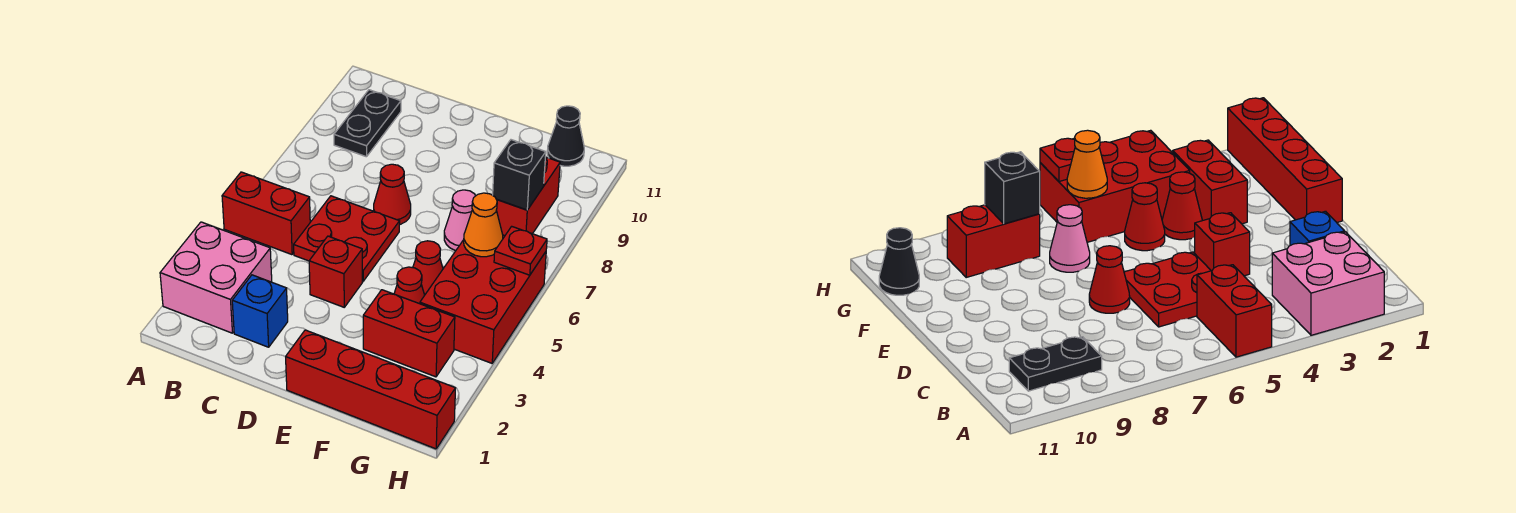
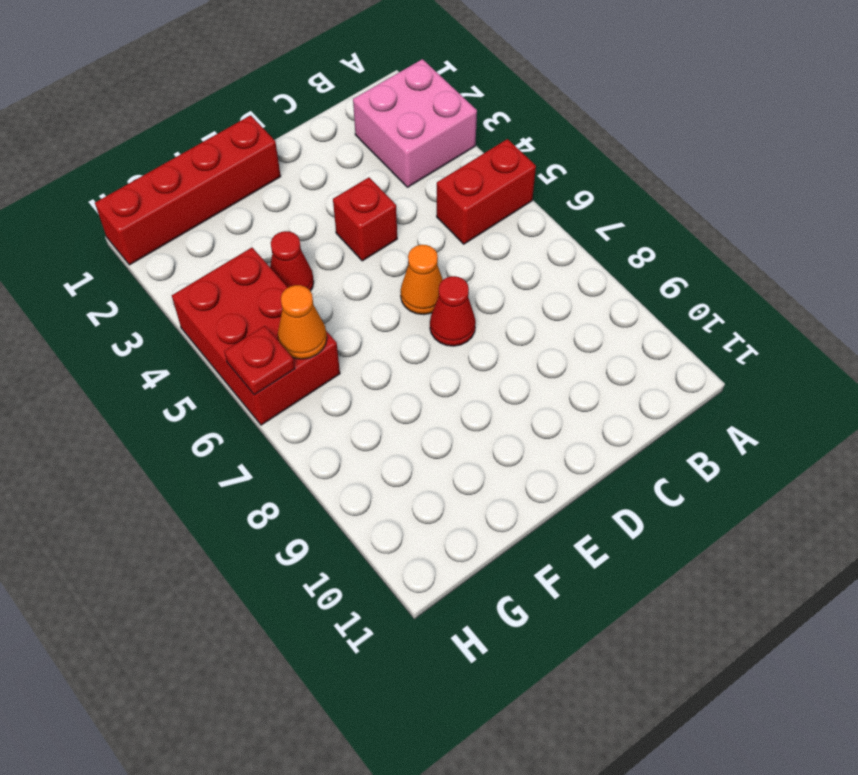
orange cone D6 level 1 -> red plate C5:D6 level 1
none -> black plate B9:B10 level 1
none -> blue brick C2 level 1
none -> red brick F3:G3 level 1

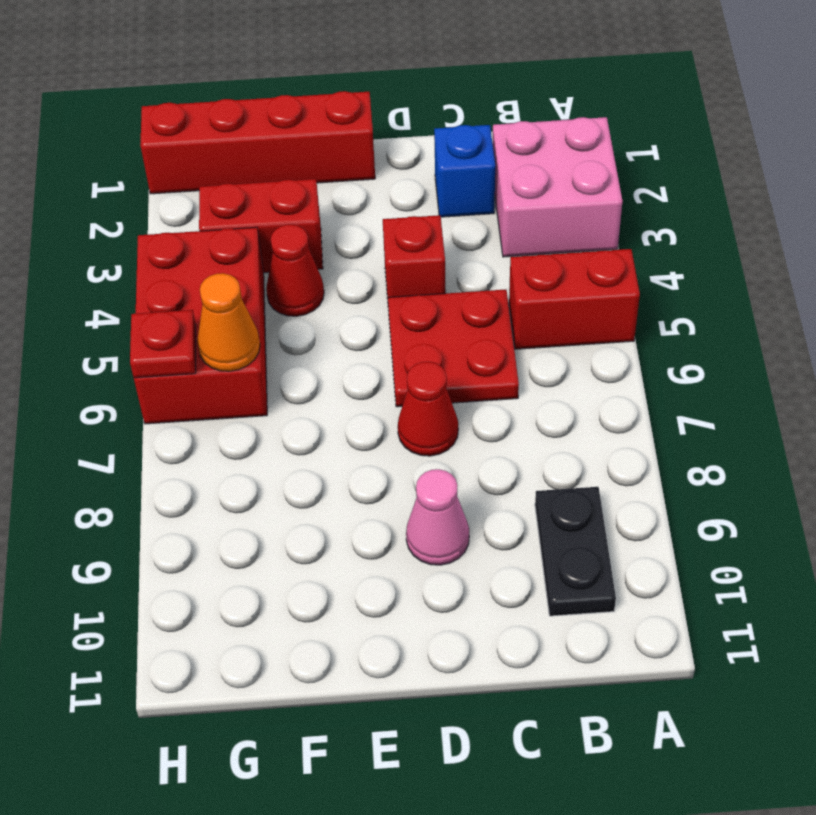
pink cone D9 level 1 -> pink cone F7 level 1
none -> red cone F5 level 1
none -> red brick G8:G9 level 1
none -> black cone G11 level 1

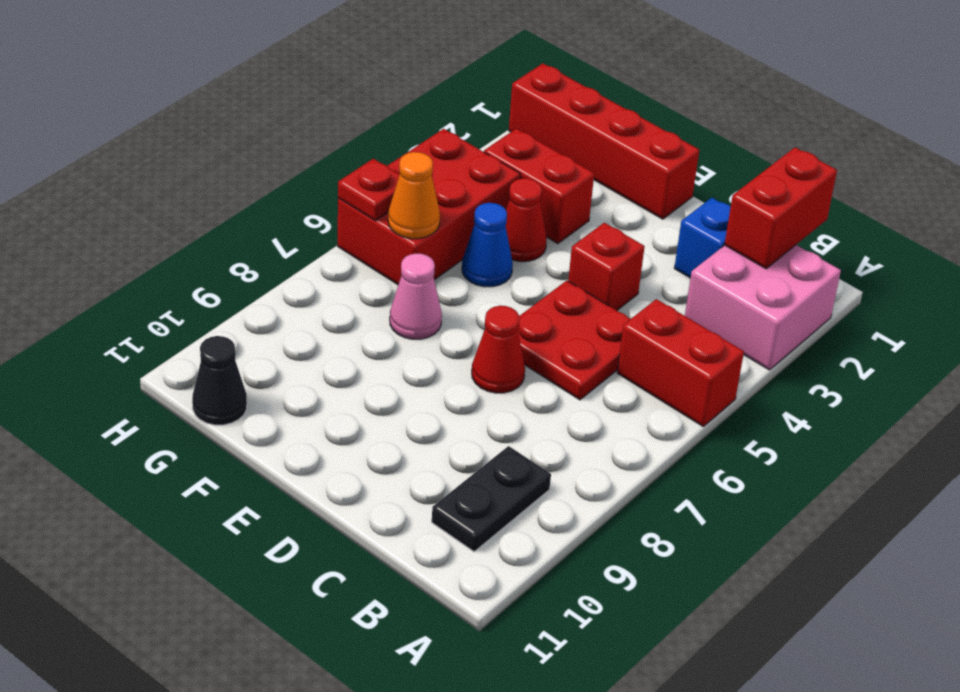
red brick B1:B2 level 2 -> red brick G8:G9 level 1
blue cone F5 level 1 -> red cone F5 level 1
none -> black brick G8 level 2

